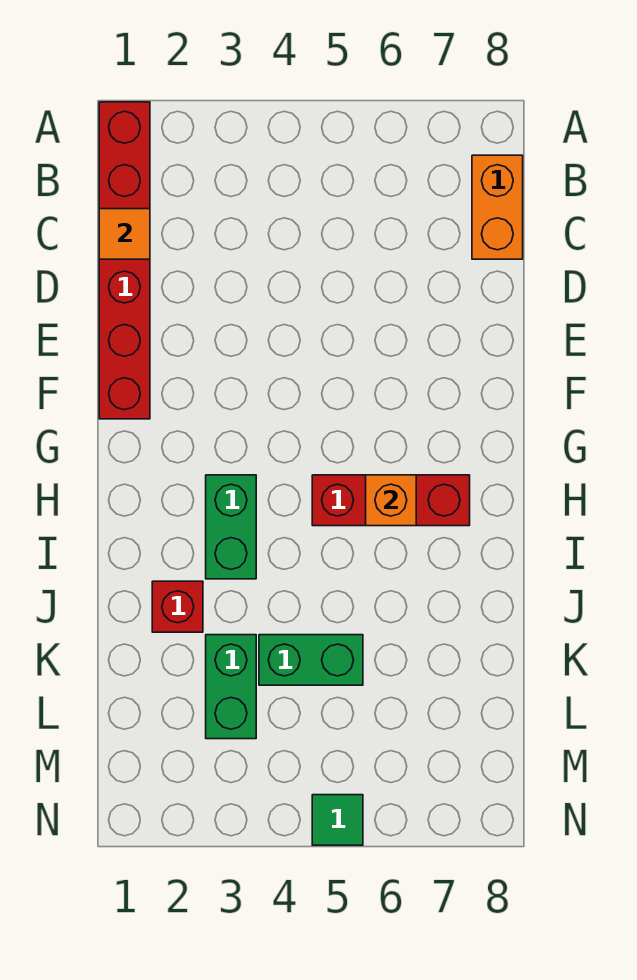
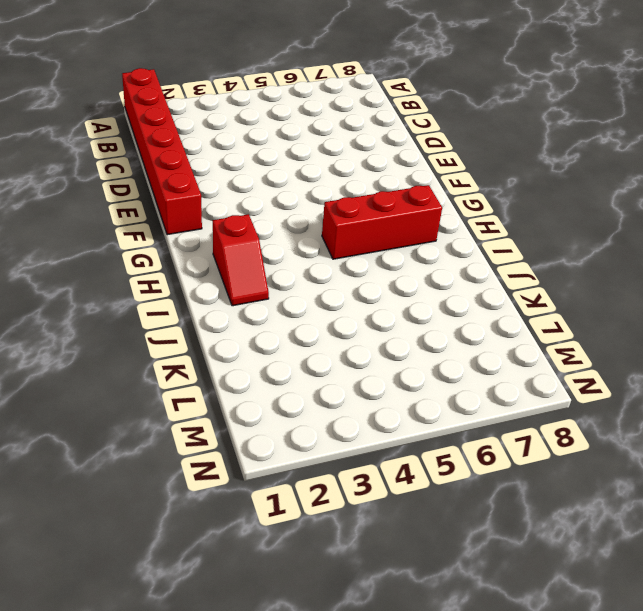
red slope H2:I2 level 1 top H -> none
none -> orange brick B8:C8 level 1
none -> green brick H3:I3 level 1

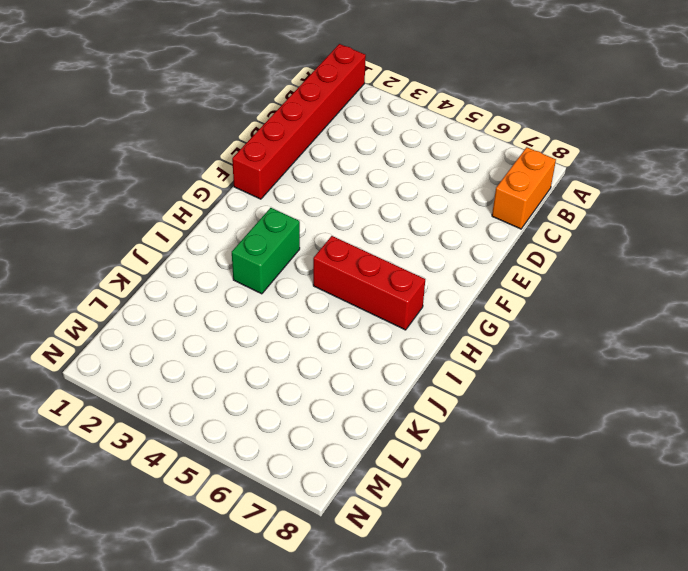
none -> red brick J2 level 1
none -> green brick K3:L3 level 1

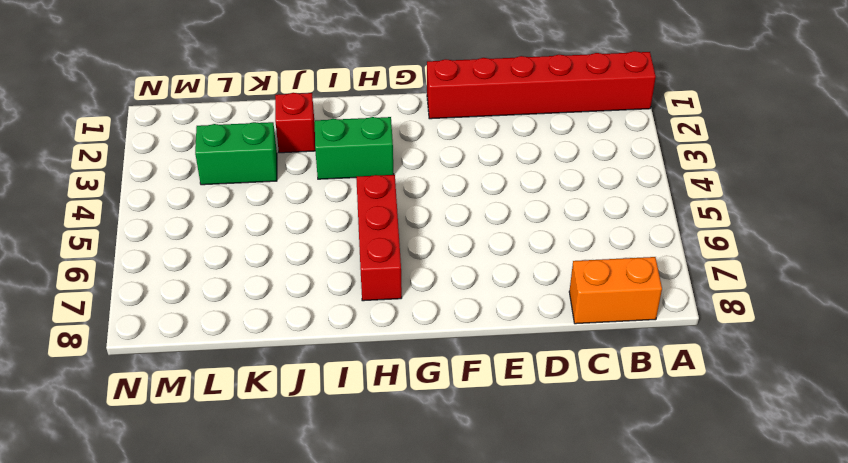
none -> green brick K4:K5 level 1
none -> green tile N5 level 1

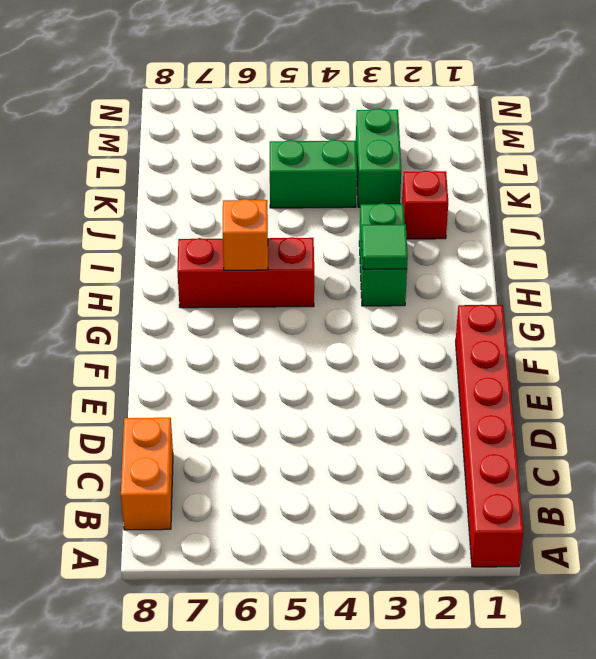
green tile H3 level 2 -> green tile N5 level 1
none -> orange tile C1 level 2

